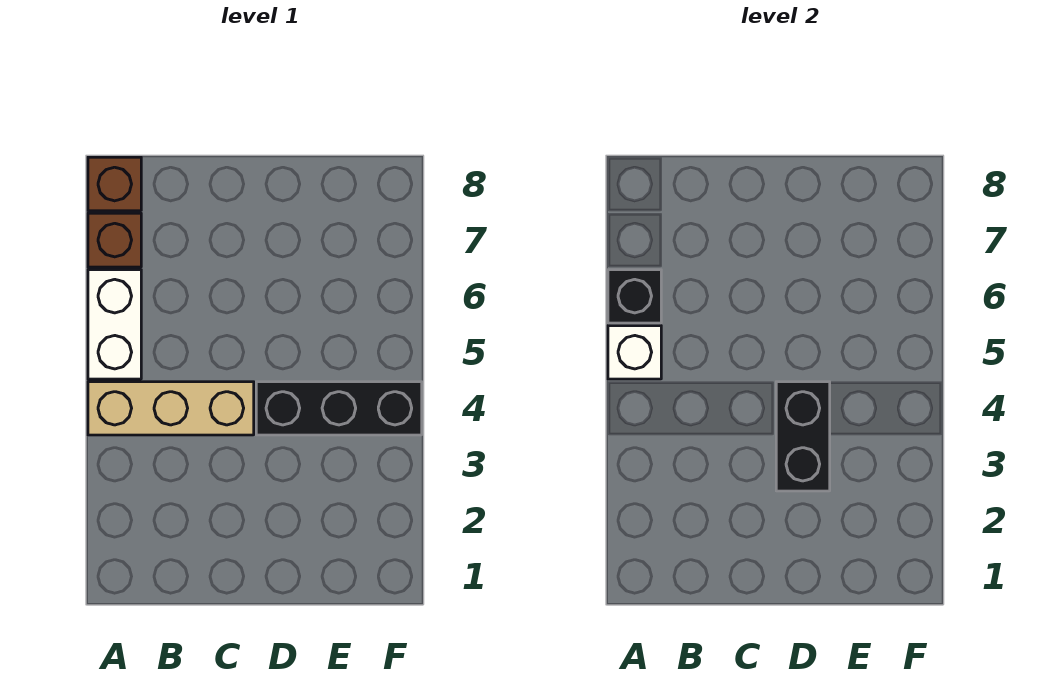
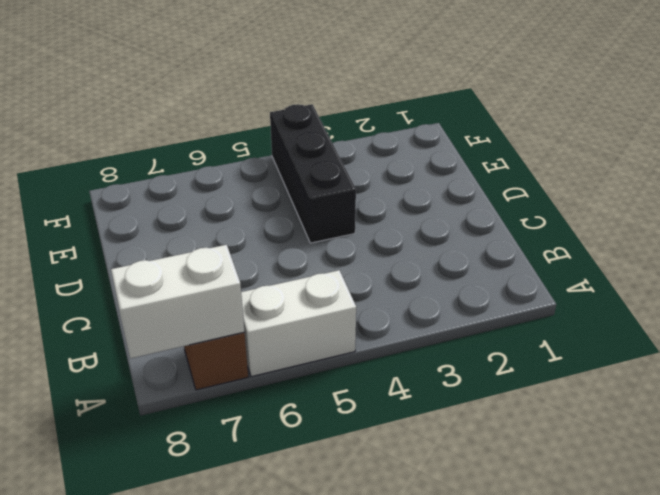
white brick A7:A8 level 2 -> none
none -> tan brick A4:C4 level 1
none -> brown brick A8 level 1

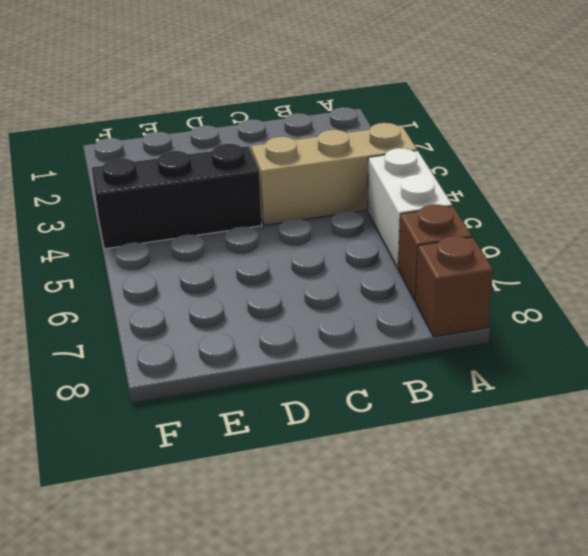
none -> white brick A5 level 2
none -> black brick A6 level 2

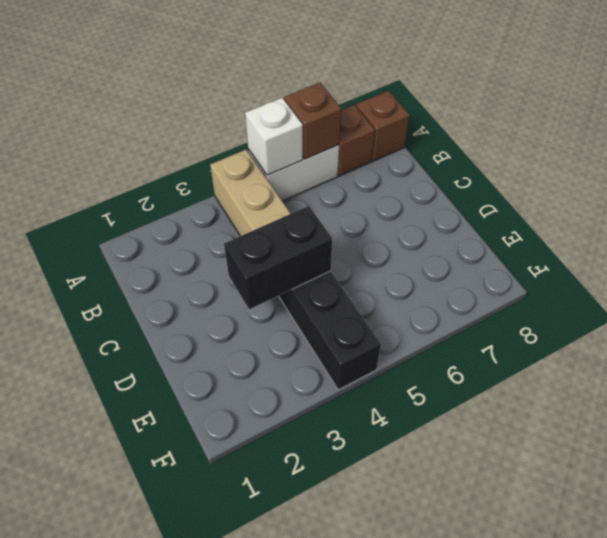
brown brick A6 level 2 -> black brick A6 level 2

